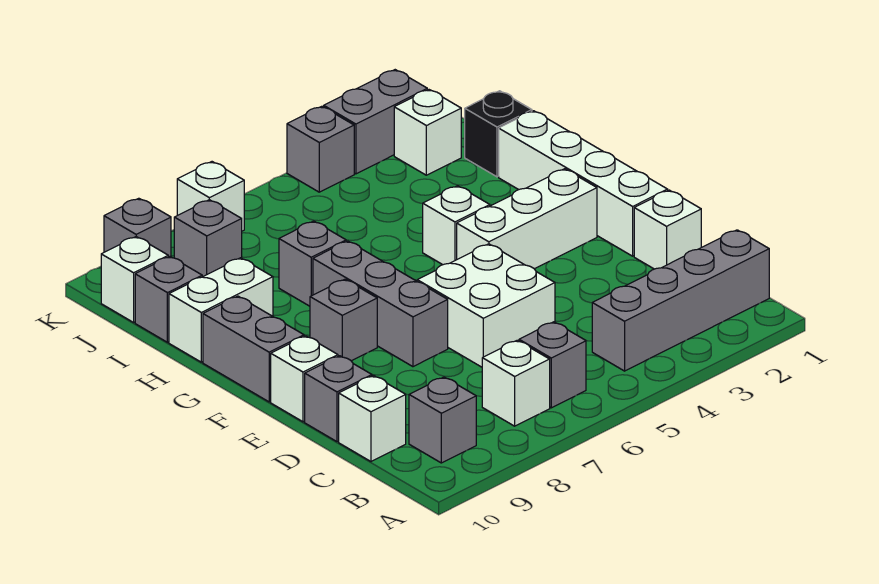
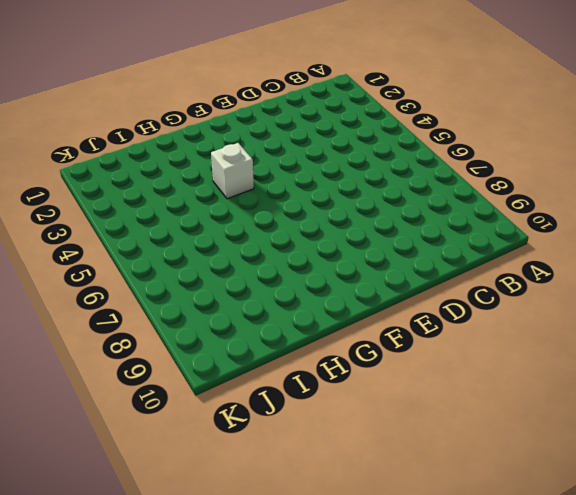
none -> grey brick B1:B4 level 1
none -> grey brick B6 level 1
none -> white brick B7 level 1

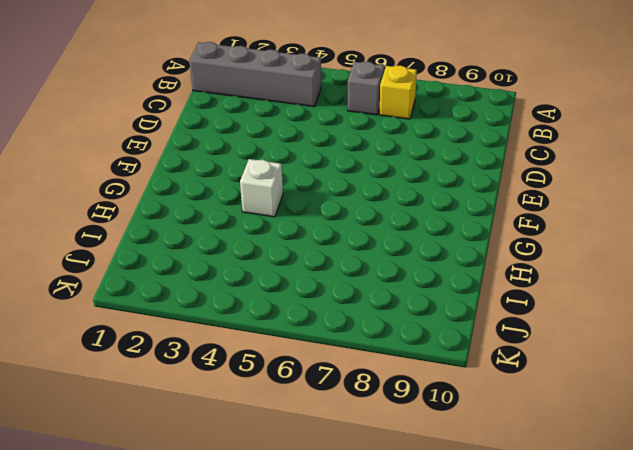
yellow brick B7 level 1 -> white brick B7 level 1
none -> grey brick B9 level 1
none -> white brick C10 level 1
none -> white brick D1 level 1

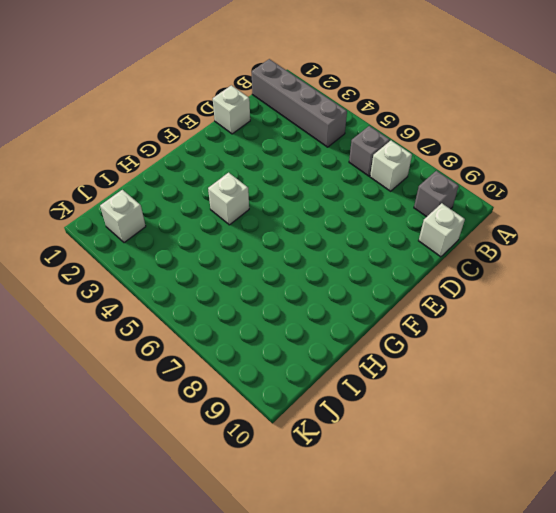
none -> white brick D5:E6 level 1
none -> grey brick D10 level 1
none -> white brick E1:H1 level 1

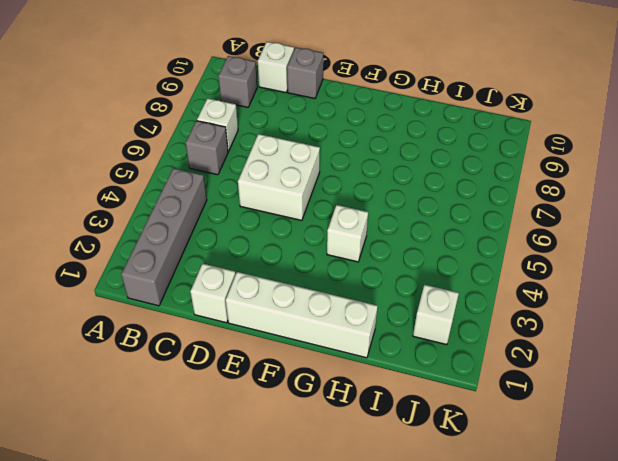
none -> grey brick E7:G7 level 1
none -> white brick E10 level 1
none -> white brick F2:F4 level 1

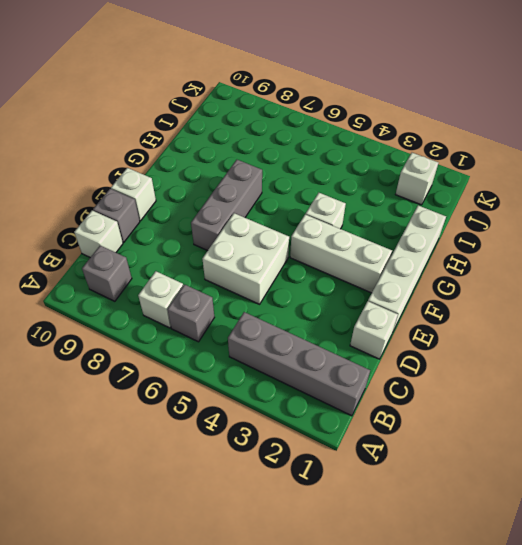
none -> grey brick F8 level 1
none -> grey brick F10:G10 level 1
none -> grey brick H7 level 1

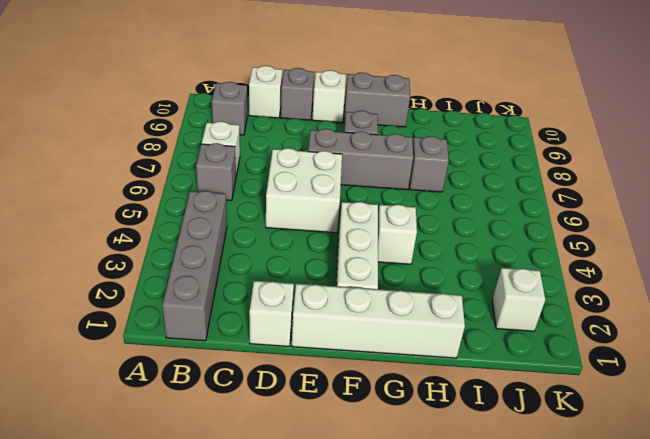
none -> white brick H9:H10 level 1
none -> black brick I1 level 1
none -> grey brick I10 level 1

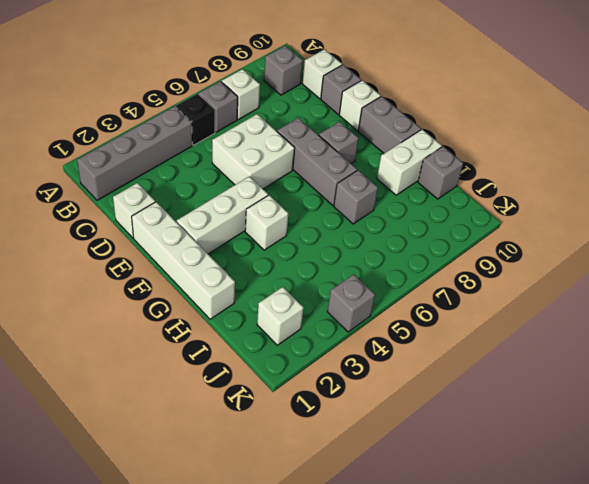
black brick B5 level 1 -> black brick I1 level 1
none -> grey brick J8 level 1
none -> white brick J10 level 1
none -> grey brick K2:K3 level 1

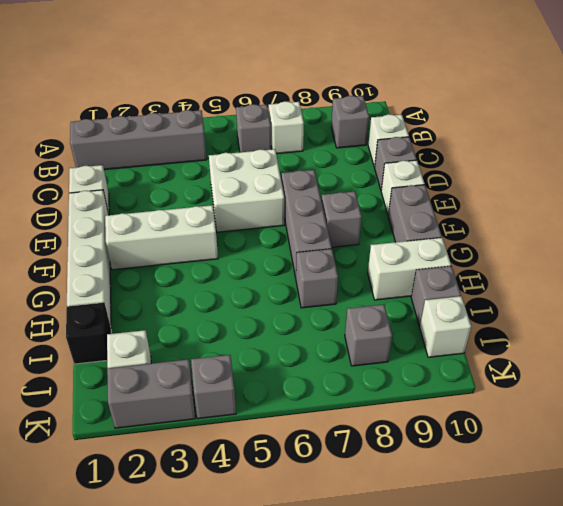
none -> white brick G4 level 1
none -> white brick K7 level 1
none -> grey brick K9 level 1

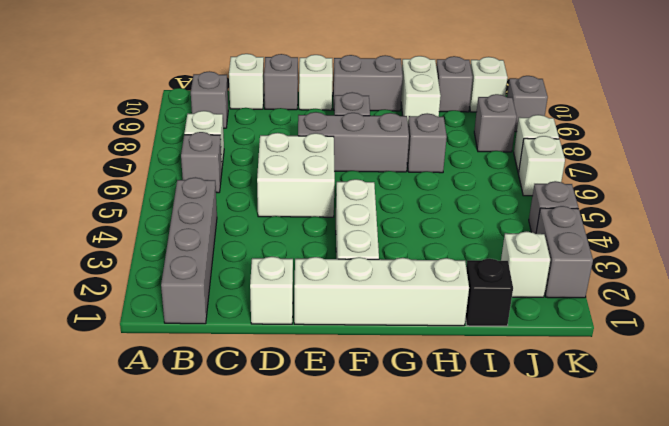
white brick K6 level 1 -> white brick G4 level 1

